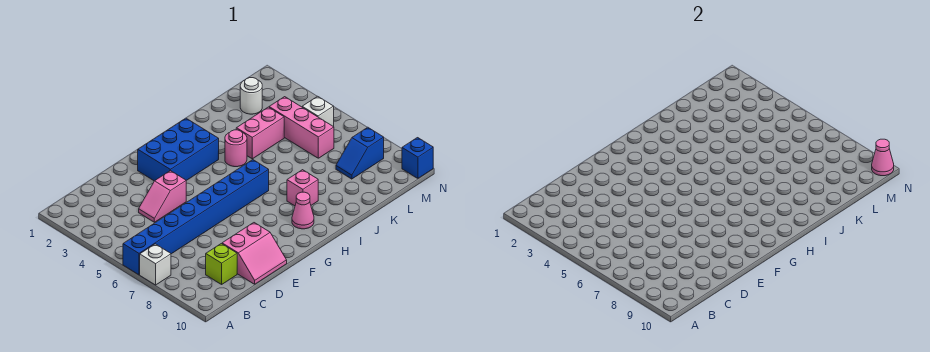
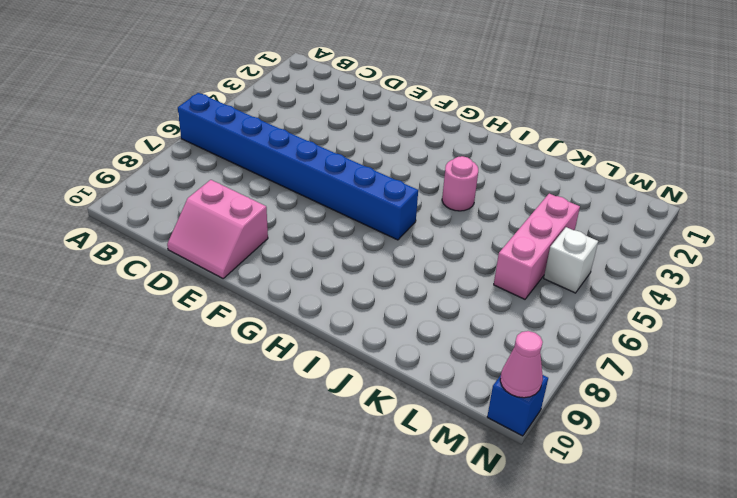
none -> white brick A7 level 1
none -> lime brick C9 level 1
none -> pink slope D4:E4 level 1 top E

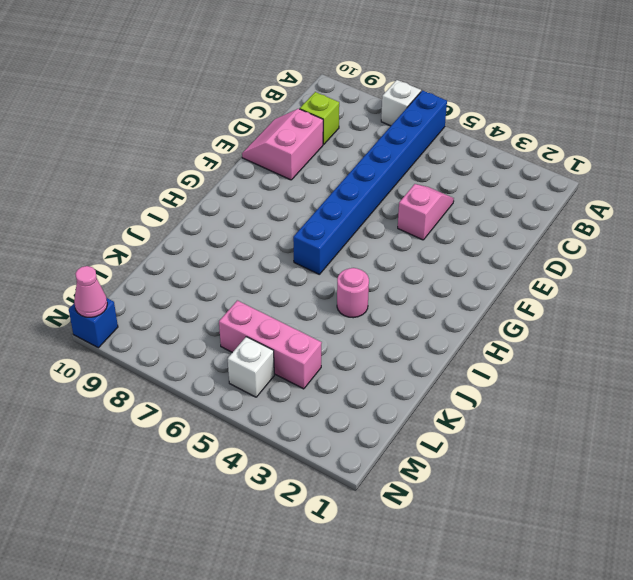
none -> blue brick F2:H3 level 1
none -> pink cone H9 level 1
none -> pink brick I8 level 1

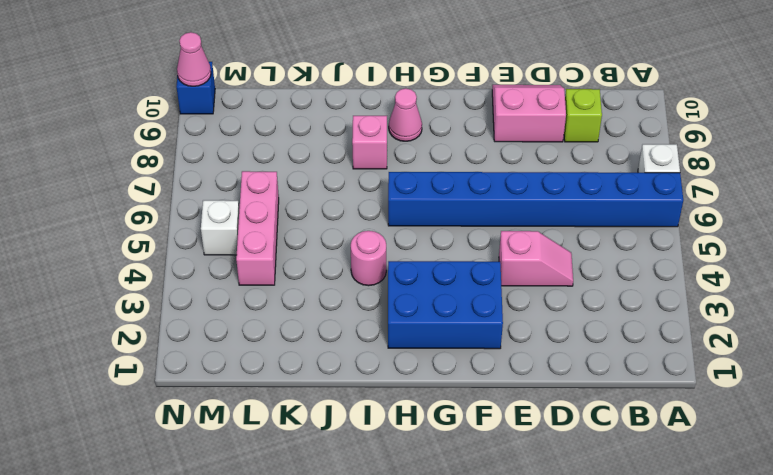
none -> pink brick J4:K4 level 1
none -> white round brick L2 level 1
none -> blue slope L8:M8 level 1 top M

